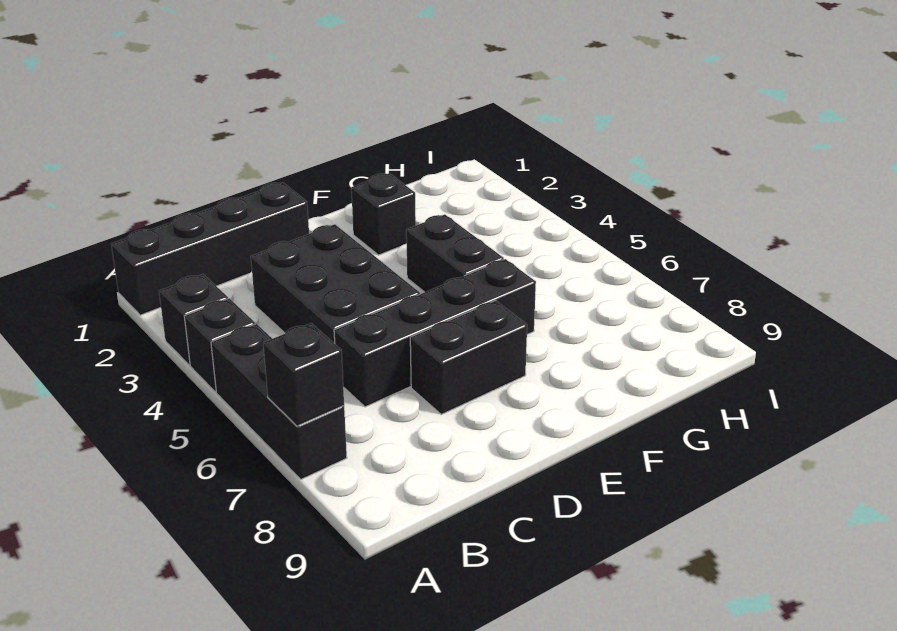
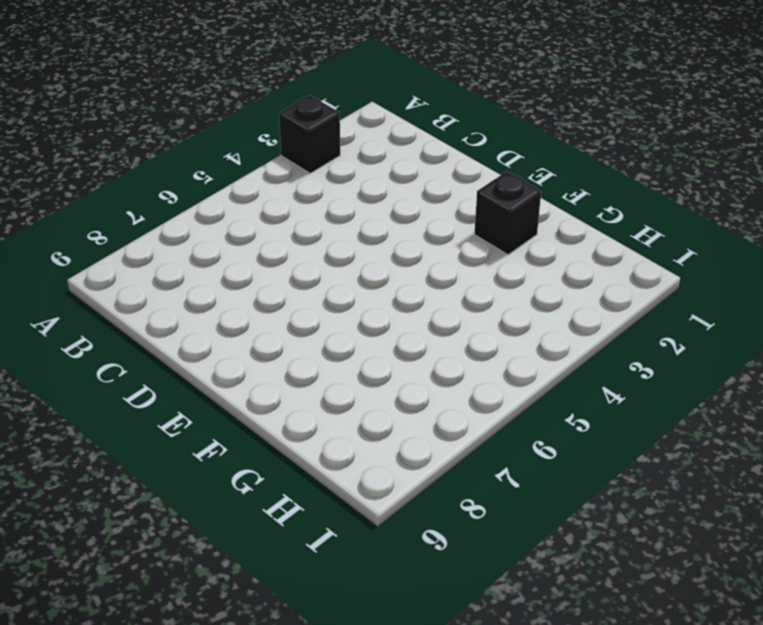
none -> black brick A1:D1 level 1
none -> black brick A4 level 1

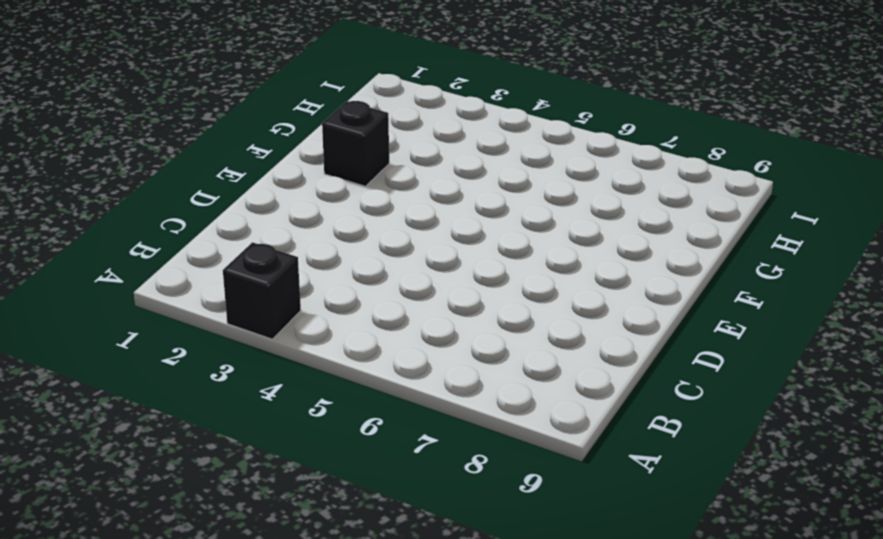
none -> black brick A1:D1 level 1
none -> black brick A4 level 1

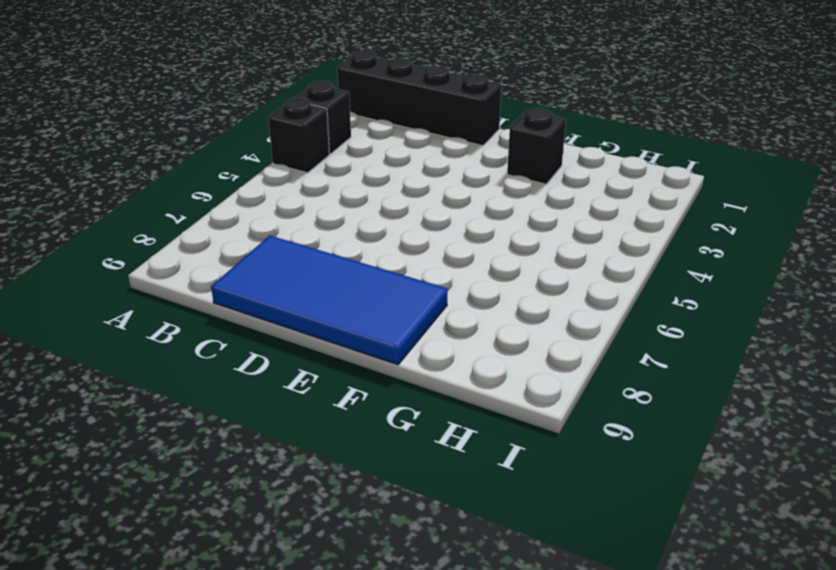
blue tile C8:F9 level 1 -> none
none -> black brick A5:A7 level 1
none -> black brick C3:D5 level 1

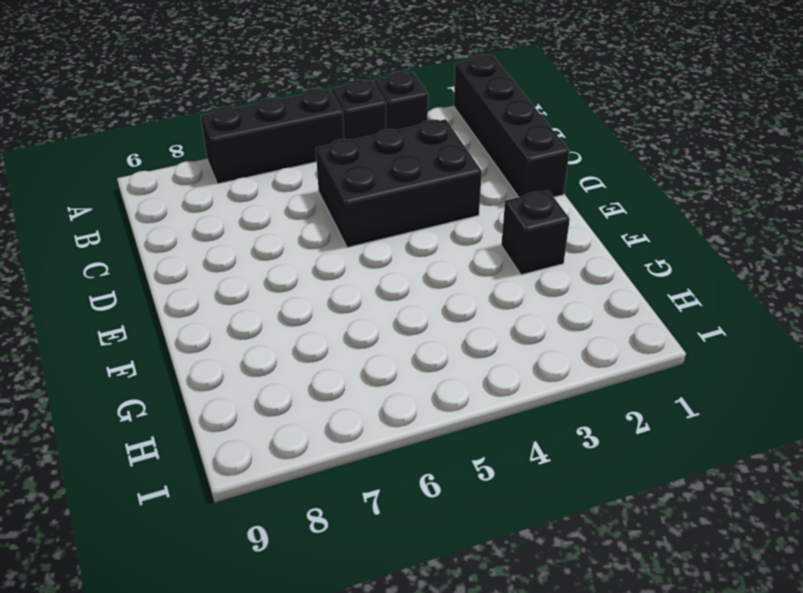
none -> black brick C6:F6 level 1
none -> black brick D7:E7 level 1

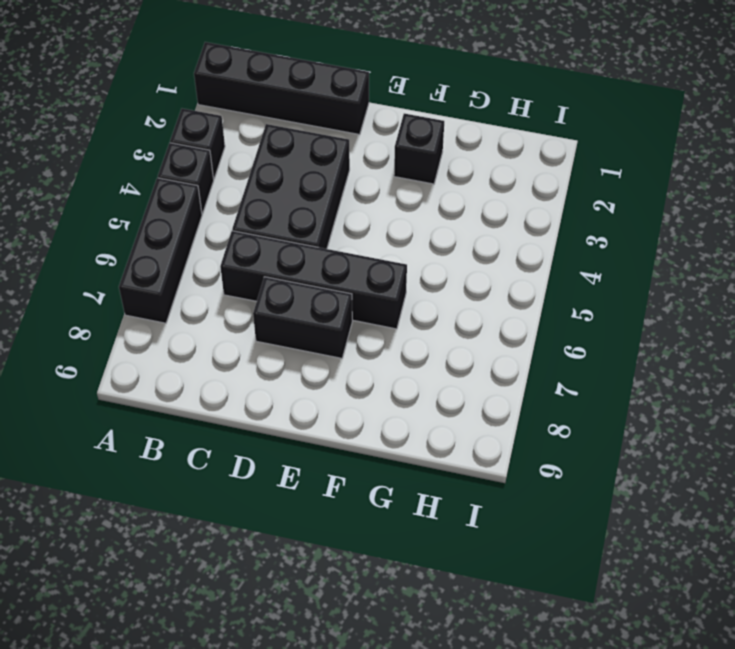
none -> black brick F4:F5 level 1
none -> black brick A7 level 2

